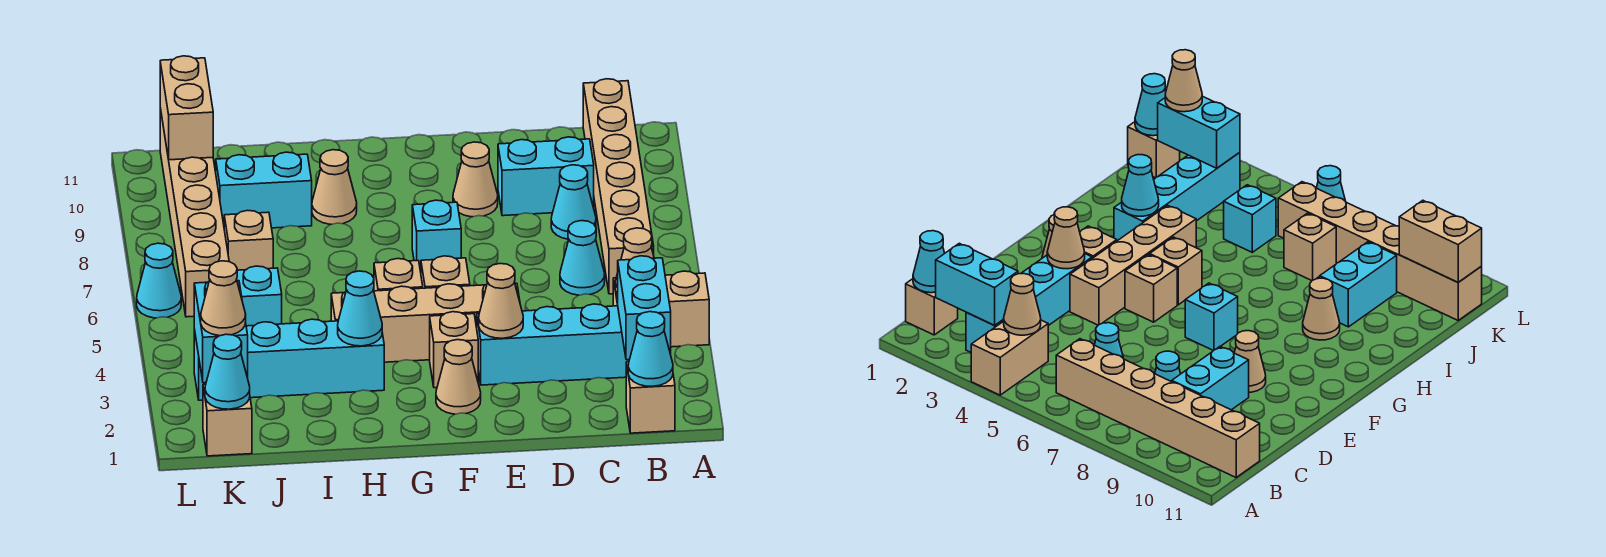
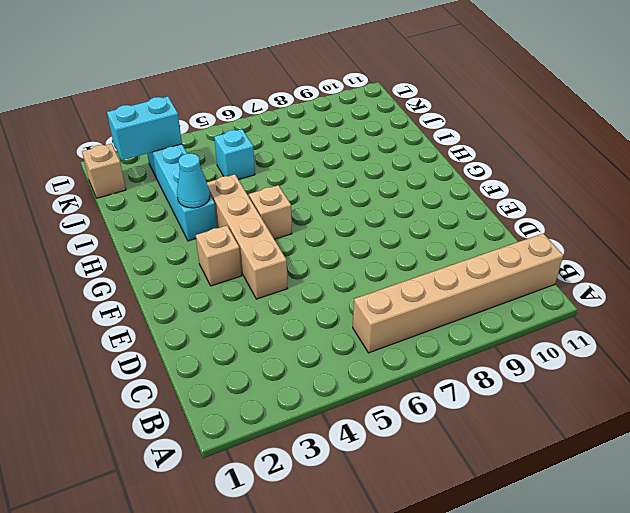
none -> tan brick A4:B4 level 1
none -> tan brick B1 level 1
none -> cyan brick B3:E3 level 1
none -> cyan cone C6 level 1

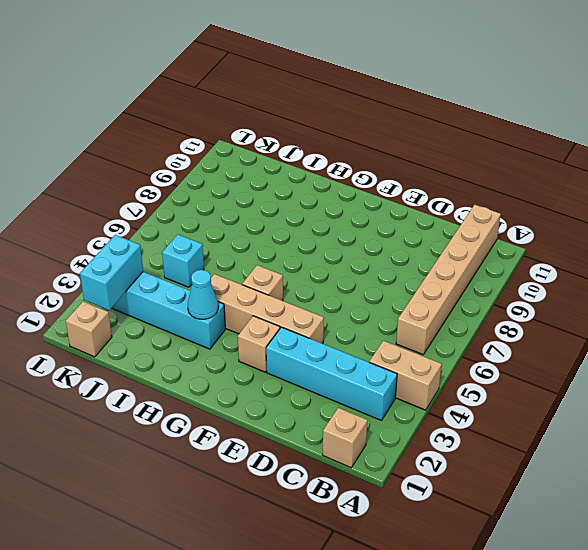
none -> cyan cone C6 level 1
none -> cyan cone C8 level 1
none -> cyan brick C9:D9 level 1
none -> tan cone E9 level 1

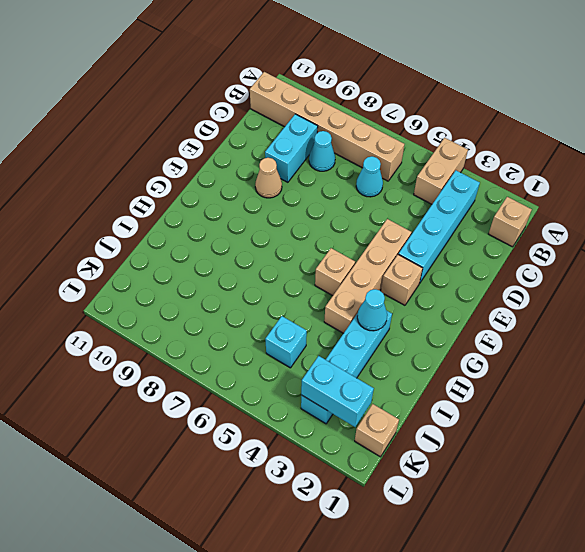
none -> tan cone F2 level 1
none -> tan brick F5 level 1
none -> cyan brick F7 level 1
none -> tan cone H9 level 1

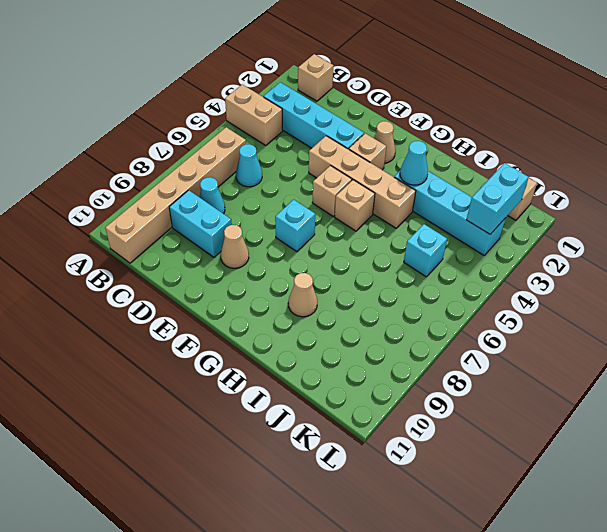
none -> cyan brick I9:J9 level 1
none -> tan brick J7 level 1
none -> tan brick K6:K11 level 1
none -> cyan cone L6 level 1

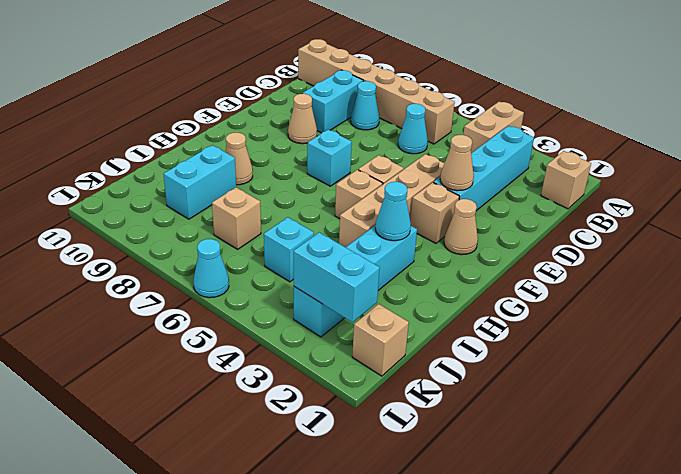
none -> tan brick K6:K11 level 1
none -> cyan cone B1 level 2
none -> cyan brick B2:B3 level 2
none -> tan cone B4 level 2

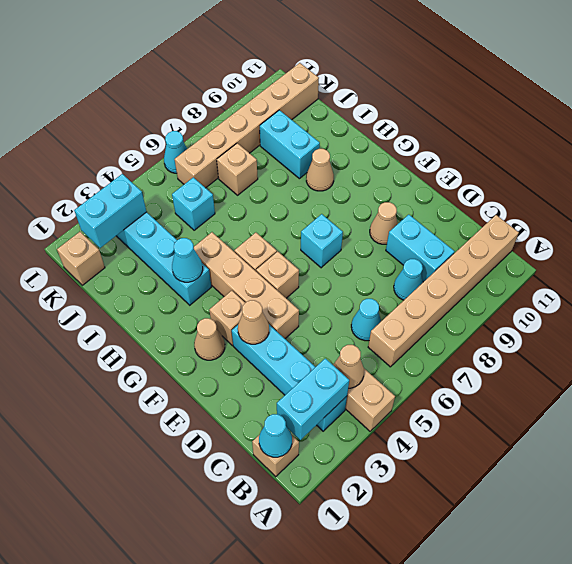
none -> cyan cone K1 level 2
none -> tan brick K10:K11 level 2
none -> tan cone K2 level 3

